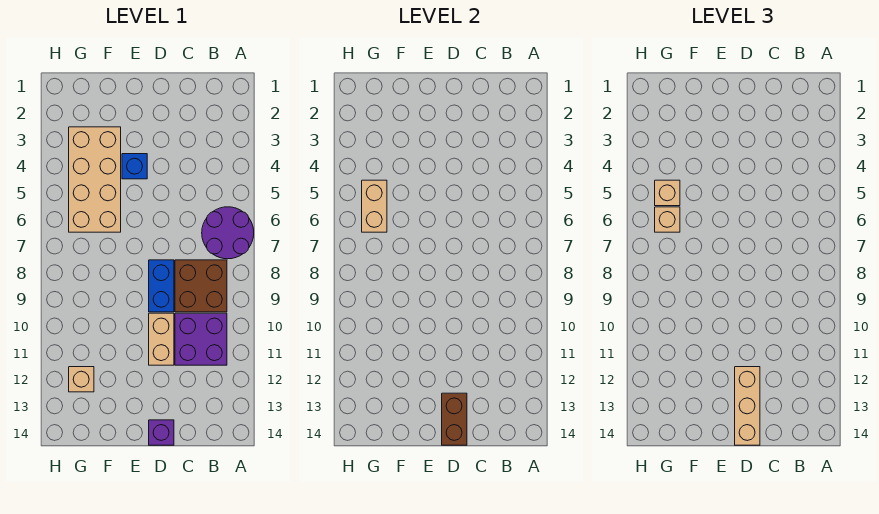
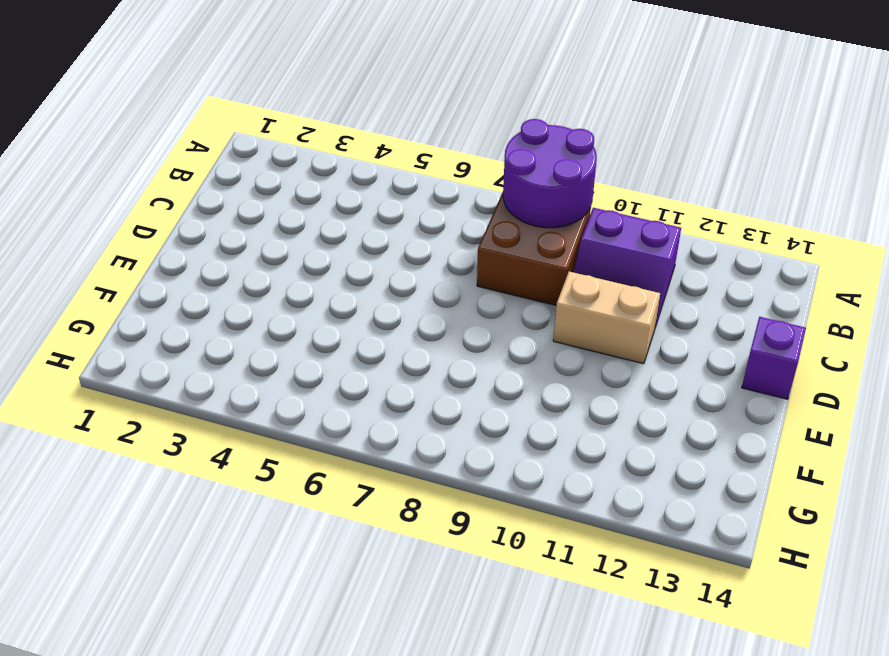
purple round brick A8:B9 level 2 -> purple round brick A6:B7 level 1
purple slope B10:C11 level 1 top B -> purple brick B10:C11 level 1
none -> blue brick D8:D9 level 1
none -> blue brick E4 level 1
none -> tan brick F3:G6 level 1

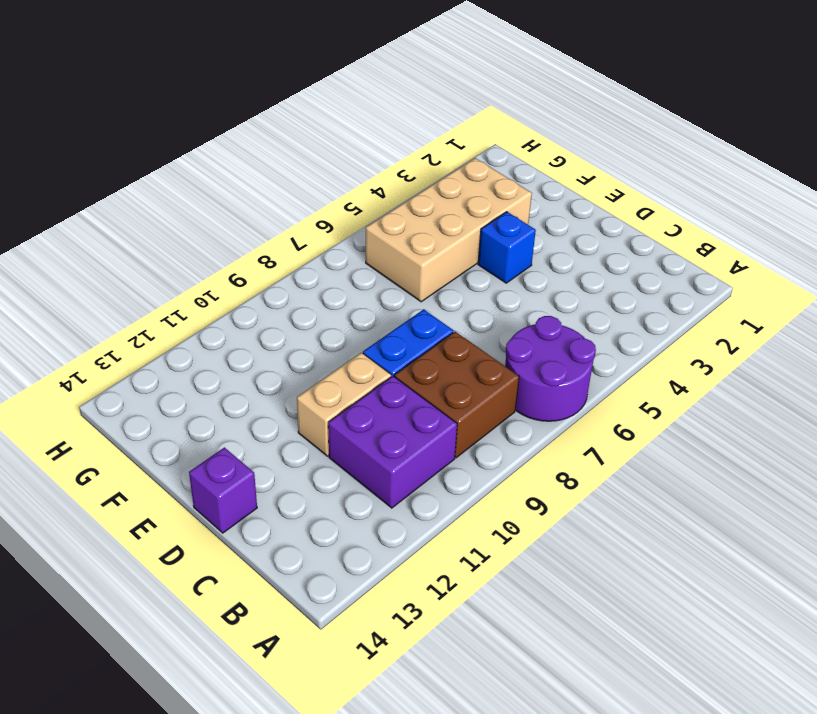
none -> tan brick G12 level 1
none -> brown brick D13:D14 level 2
none -> tan brick G5:G6 level 2

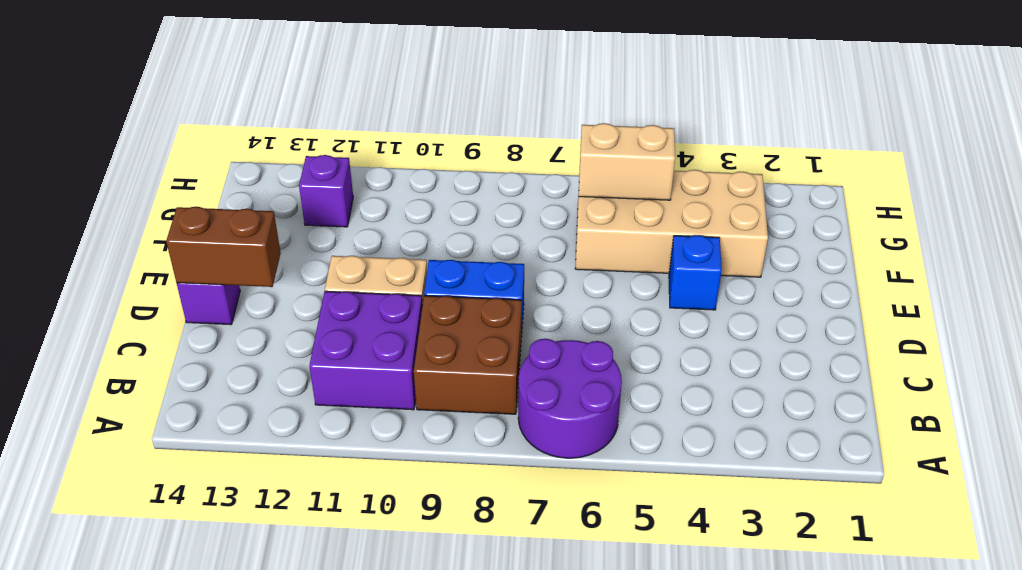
purple brick G12 level 1 -> tan brick G12 level 1
none -> tan brick D12:D14 level 3
none -> tan brick G5 level 3
none -> tan brick G6 level 3

